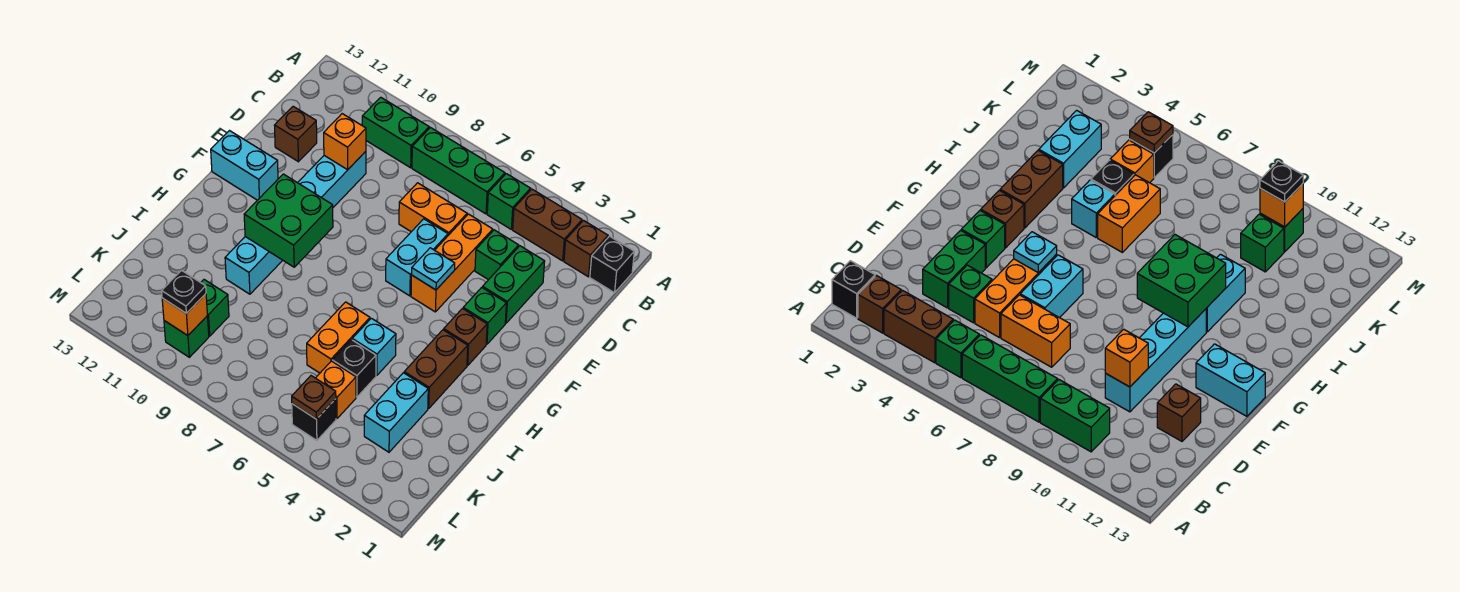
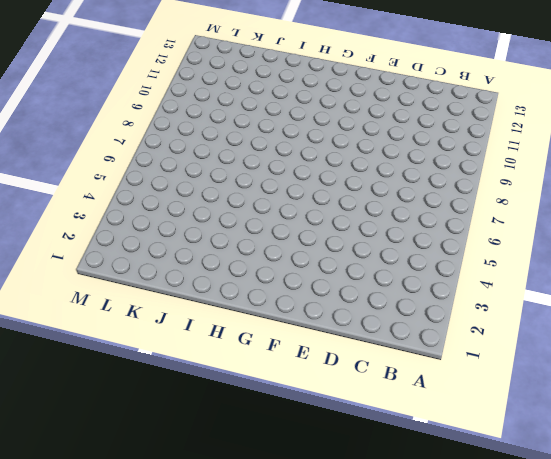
none -> black brick B1 level 1
none -> brown brick B2 level 1
none -> brown brick B3:B4 level 1
none -> green brick B5 level 1

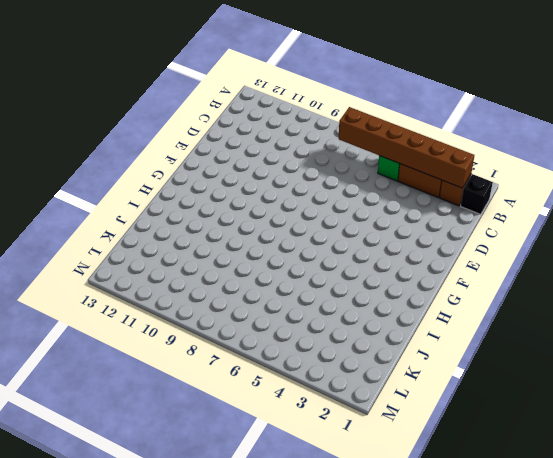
brown brick B2:B7 level 2 -> none
none -> green brick B6:B8 level 1
none -> green brick B9:B10 level 1
none -> green brick D3:E3 level 1
none -> green brick D4 level 1

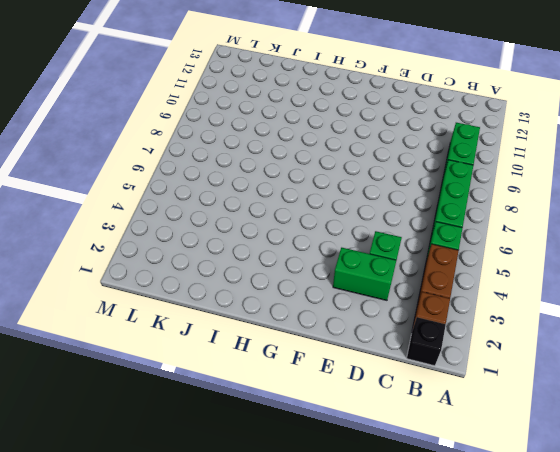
none -> orange brick D5:F5 level 1
none -> orange brick D6:D7 level 1
none -> cyan brick D10:G10 level 1
none -> brown brick D12 level 1

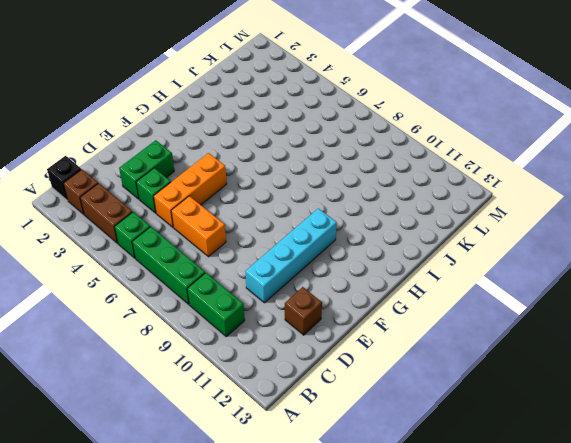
none -> cyan brick E6:F6 level 1
none -> green brick F3 level 1
none -> cyan brick F12:F13 level 1
none -> brown brick G3 level 1

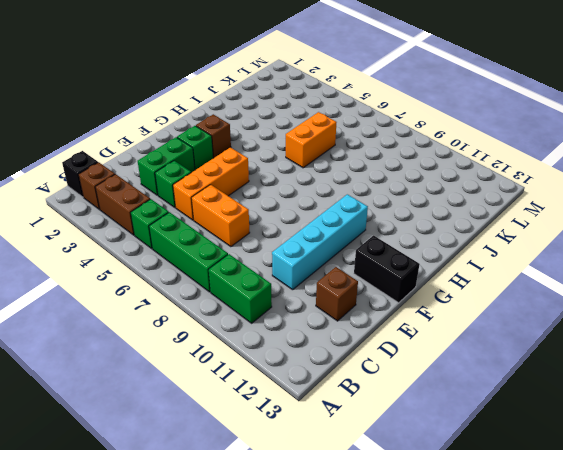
black brick F12:F13 level 1 -> cyan brick F12:F13 level 1
none -> cyan brick E6:F6 level 1
none -> brown brick H3:I3 level 1
none -> cyan brick H10:I10 level 1
none -> cyan brick I5 level 1

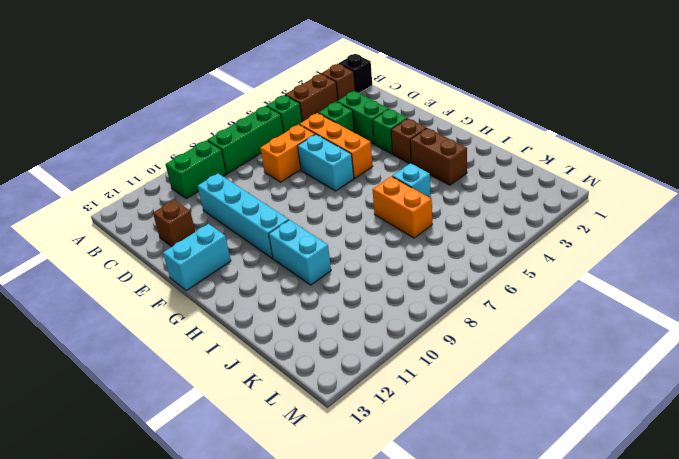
none -> cyan brick J3:K3 level 1
none -> black brick J5 level 1
none -> orange brick K5 level 1
none -> green brick K10 level 1

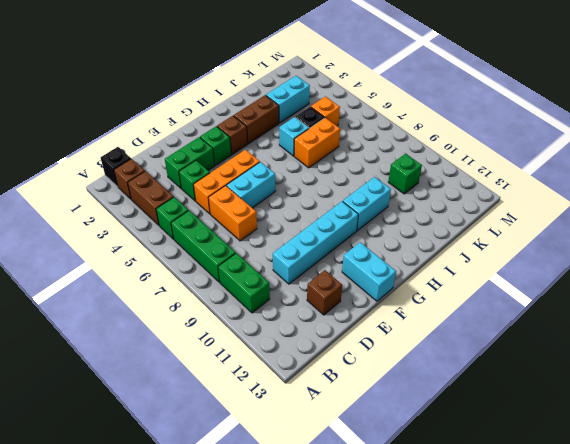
none -> black brick L5 level 1
none -> green brick L10 level 1
none -> orange brick D10 level 2
none -> cyan plate F5 level 2

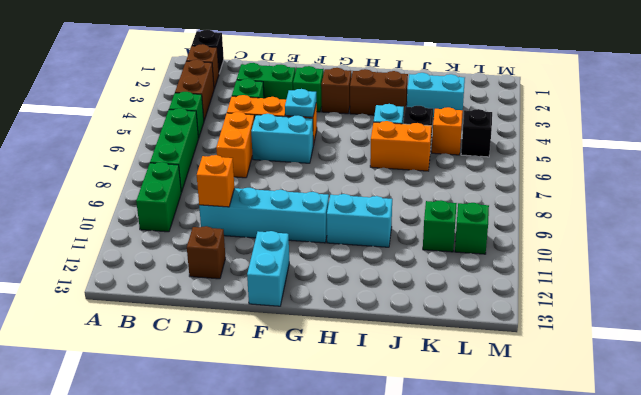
none -> green brick G9:H10 level 2
none -> brown plate L5 level 2
none -> orange brick L10 level 2
none -> black plate L10 level 3

